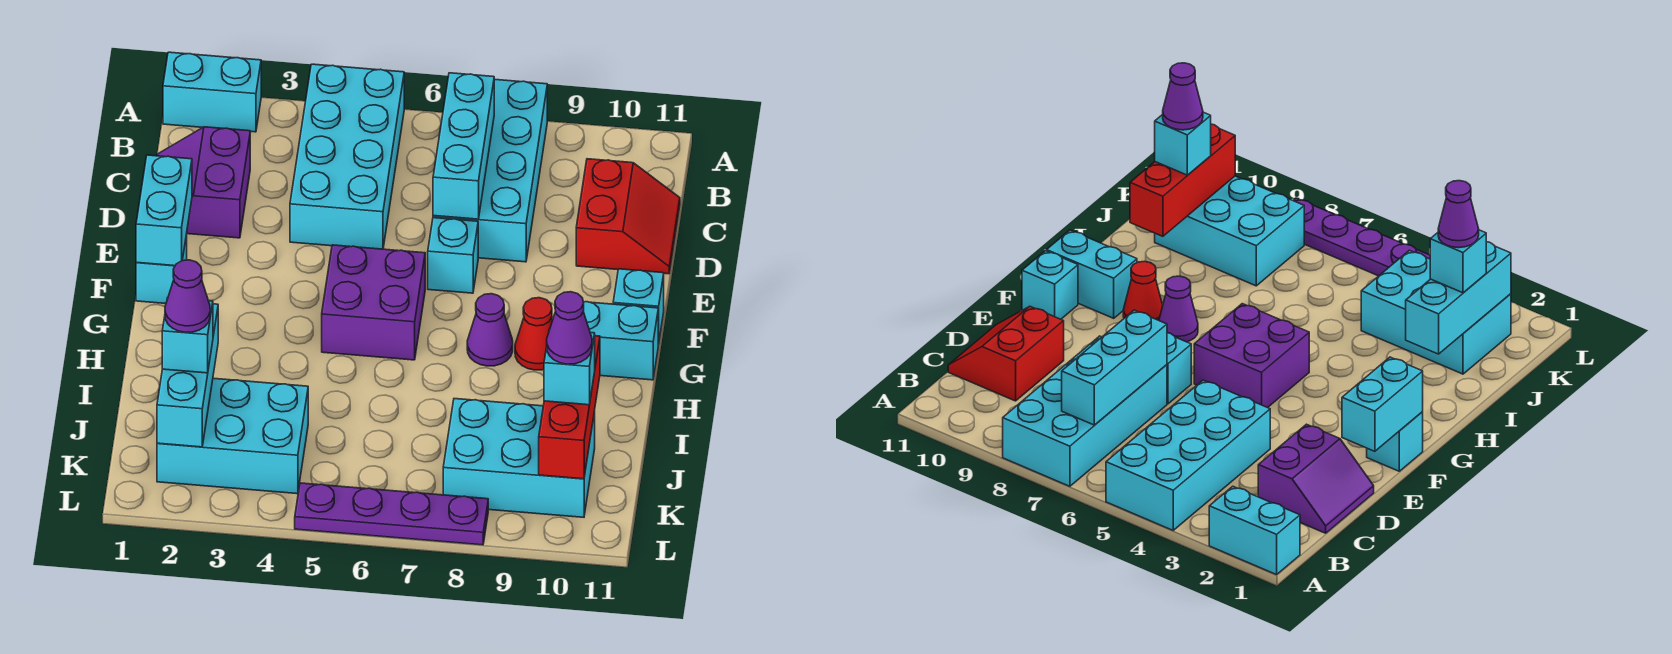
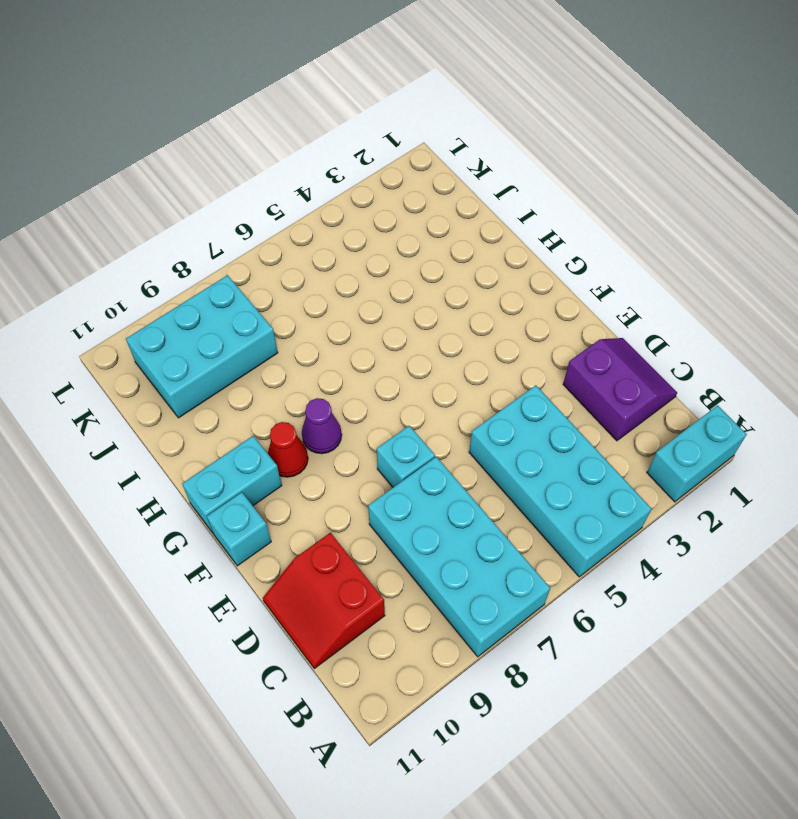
none -> cyan brick F1 level 1
none -> purple brick F5:G6 level 1
none -> cyan brick J2:K4 level 1

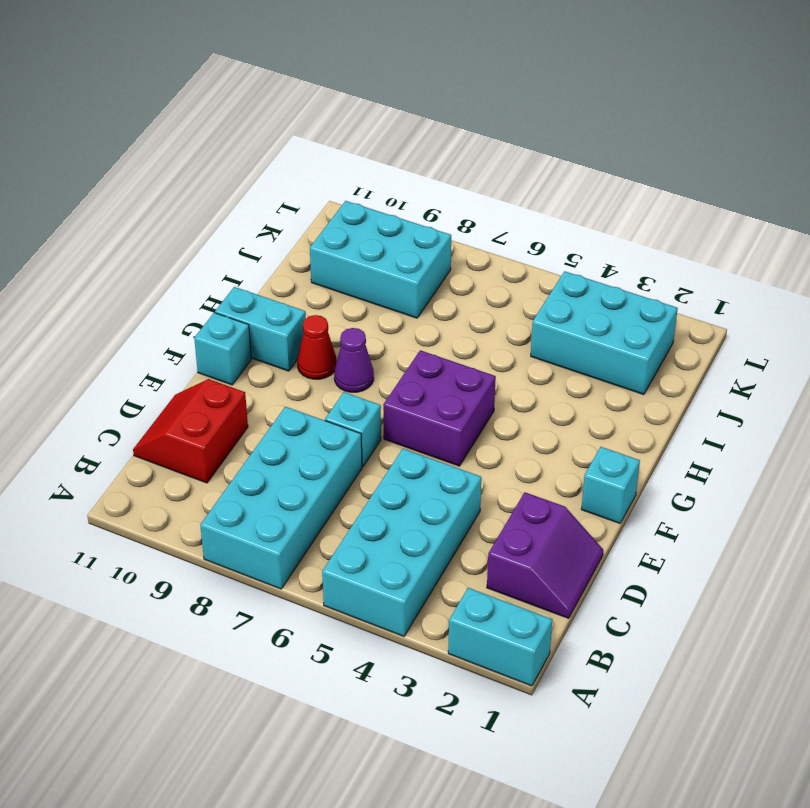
none -> purple plate L5:L8 level 1
none -> cyan brick B7:D7 level 2
none -> cyan brick E1:F1 level 2

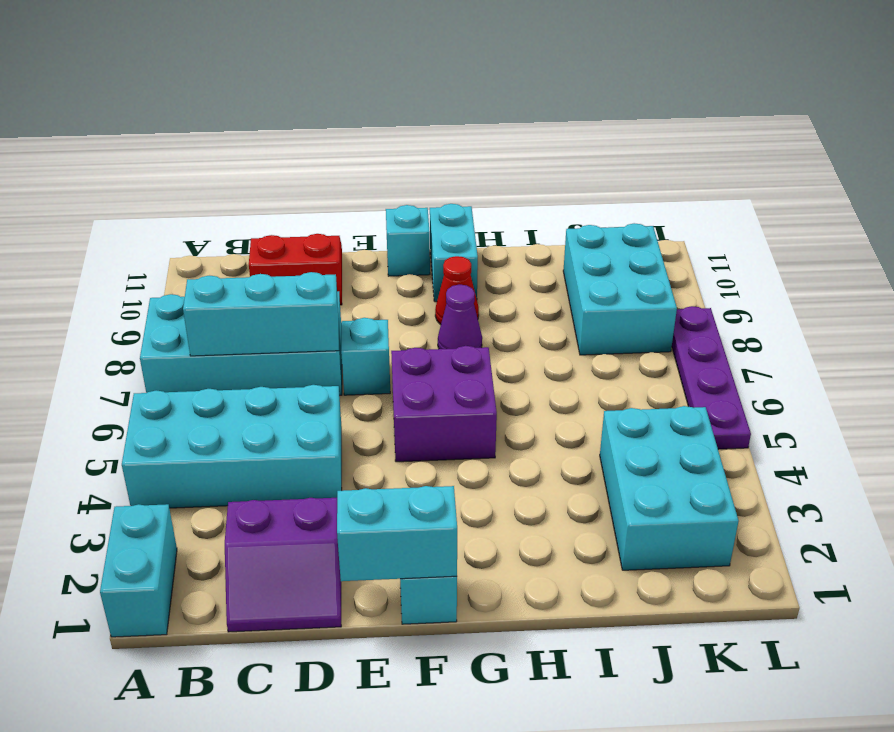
none -> cyan brick I2:K2 level 2
none -> red brick I10:K10 level 2
none -> cyan brick J2 level 3

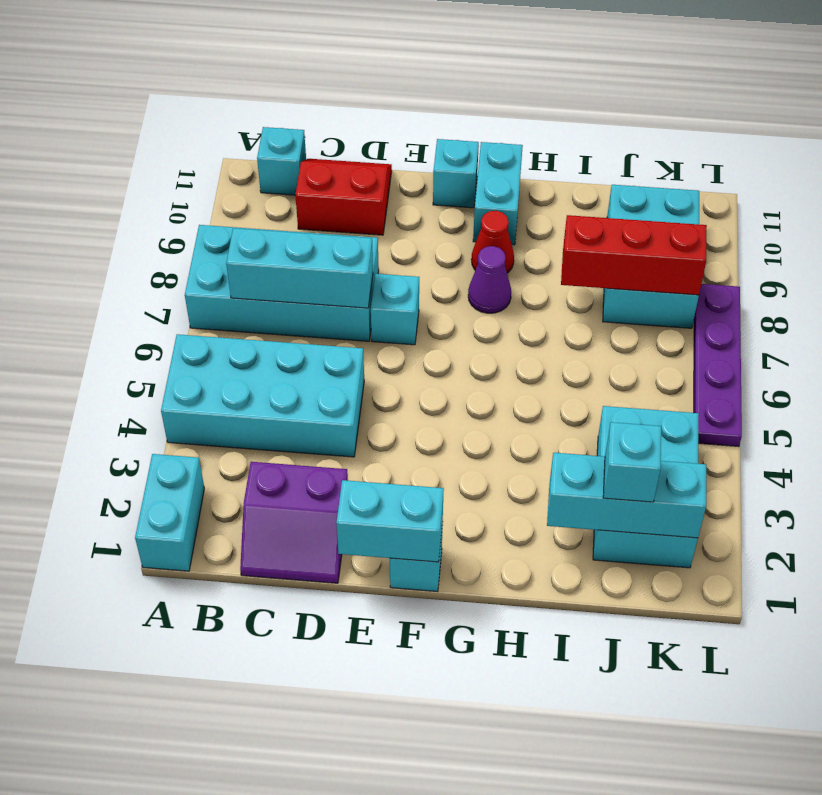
cyan brick B11 level 1 -> cyan brick J10 level 3
red brick I8:K8 level 2 -> red brick I10:K10 level 2
none -> purple brick F5:G6 level 1
none -> purple cone J2 level 4
none -> purple cone J10 level 4

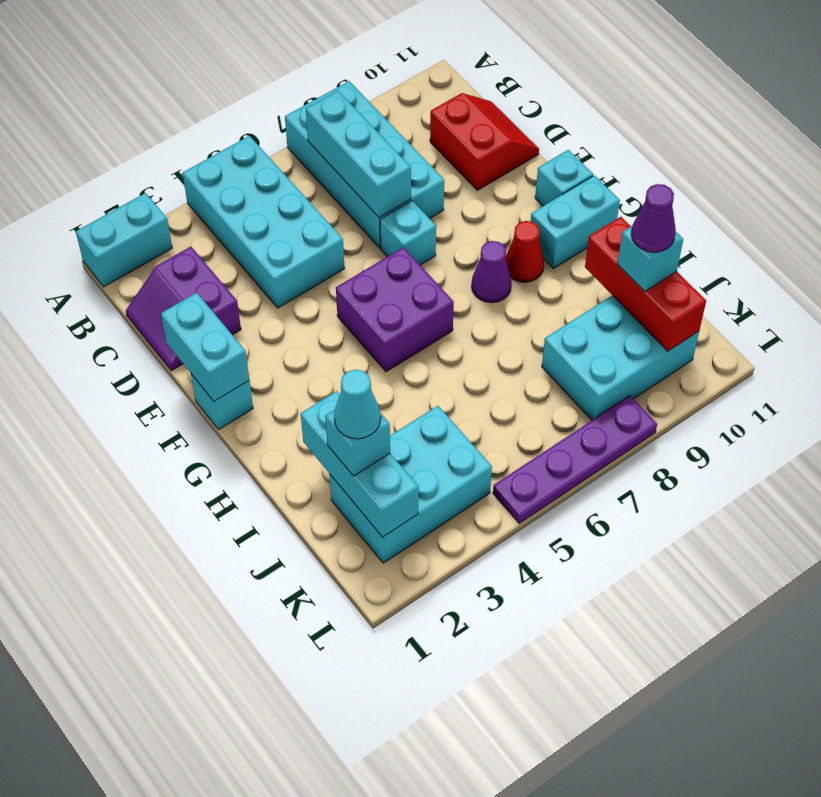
cyan cone J2 level 4 -> purple cone J2 level 4

